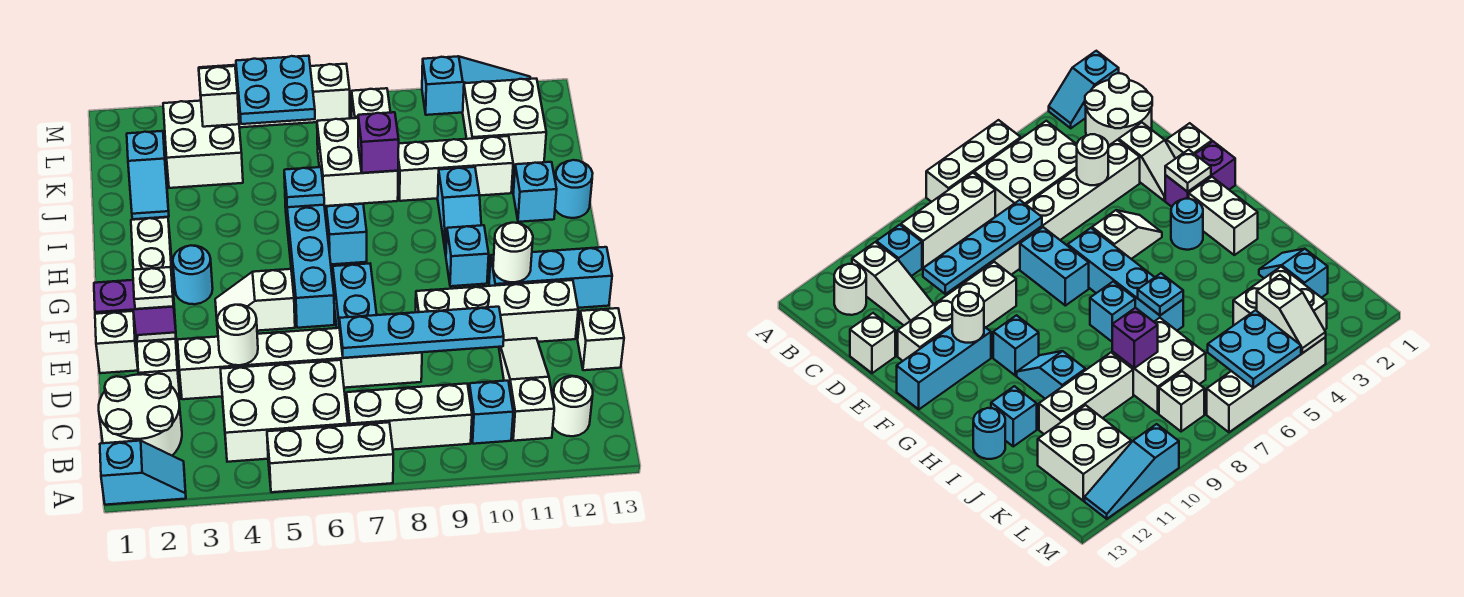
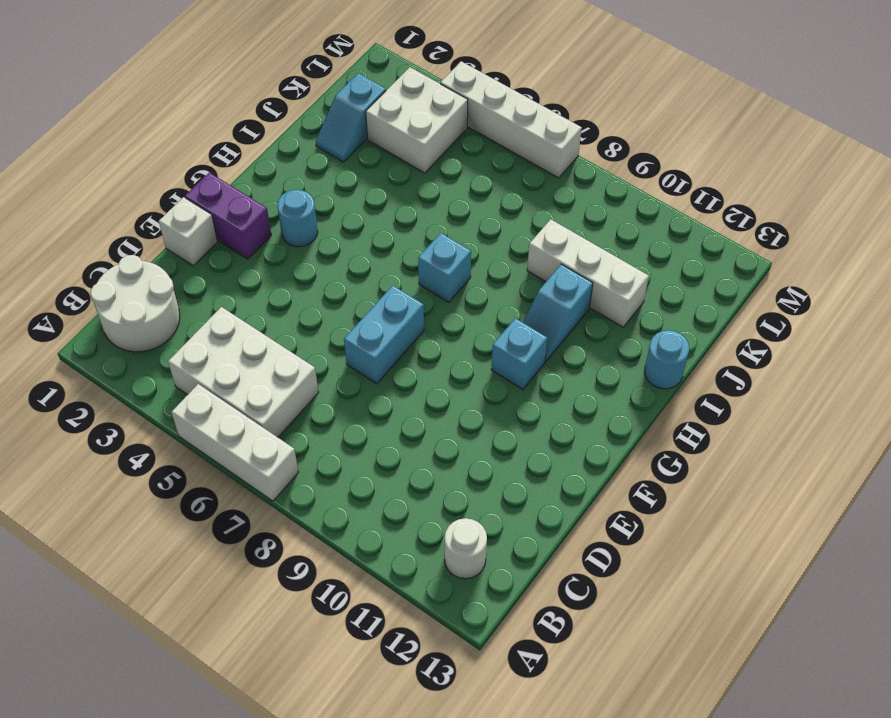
none -> cyan slope A1:A2 level 1 top 1
none -> white brick B7:B9 level 1
none -> cyan brick B10 level 1
none -> white slope B11:D11 level 1 top B

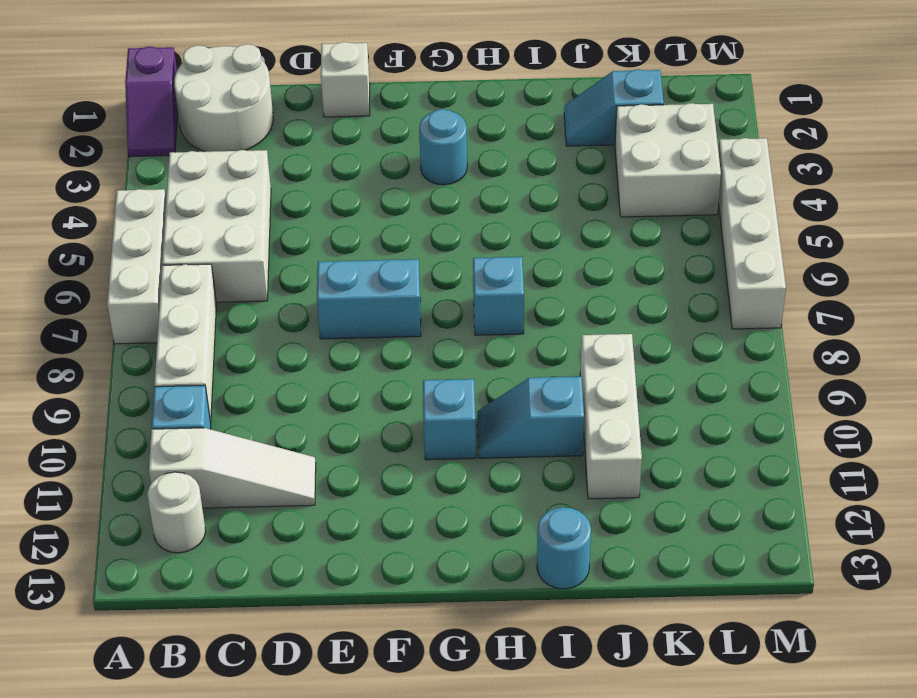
purple slope A1:A2 level 1 top 1 -> cyan slope A1:A2 level 1 top 1
none -> white slope D2:E2 level 1 top D
none -> white brick D3:D8 level 1
none -> white brick D13 level 1
none -> white brick E9:E12 level 1

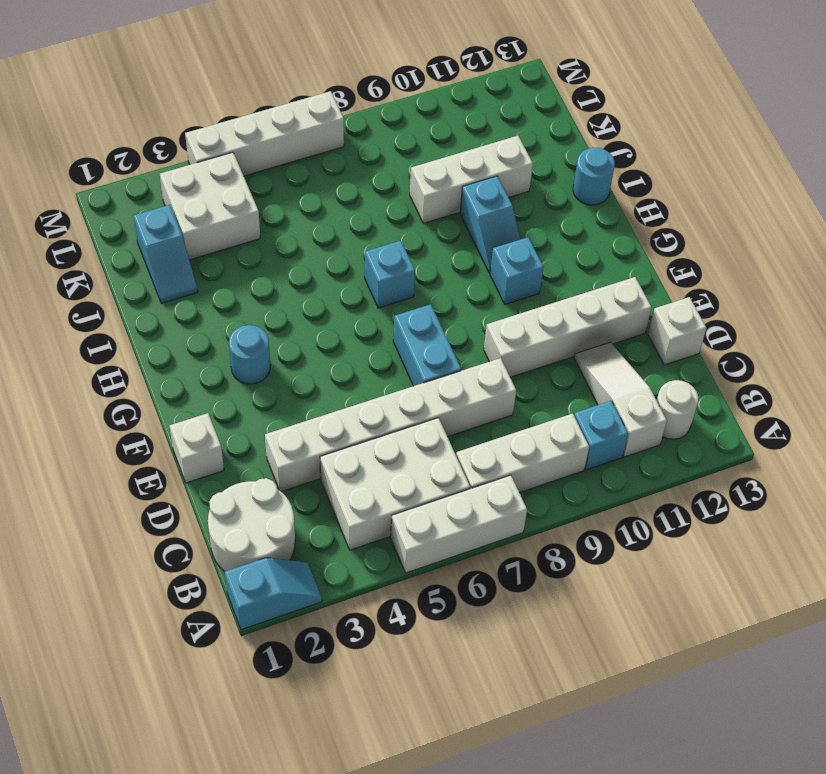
none -> white slope D2:E2 level 1 top D
none -> purple brick F1:F2 level 1
none -> white slope F4:F5 level 1 top 5
none -> cyan brick F6:I6 level 1

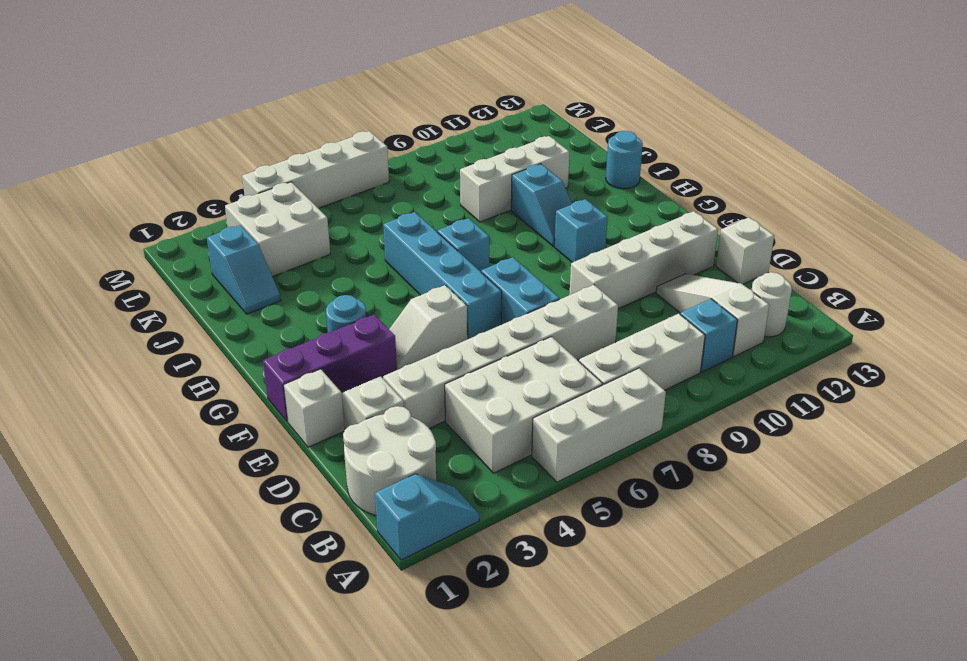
purple brick F1:F3 level 1 -> purple brick F1:F2 level 1
none -> cyan brick F11:F13 level 1
none -> white brick G2:H2 level 1
none -> cyan brick I12 level 1
none -> white brick J7:K8 level 1

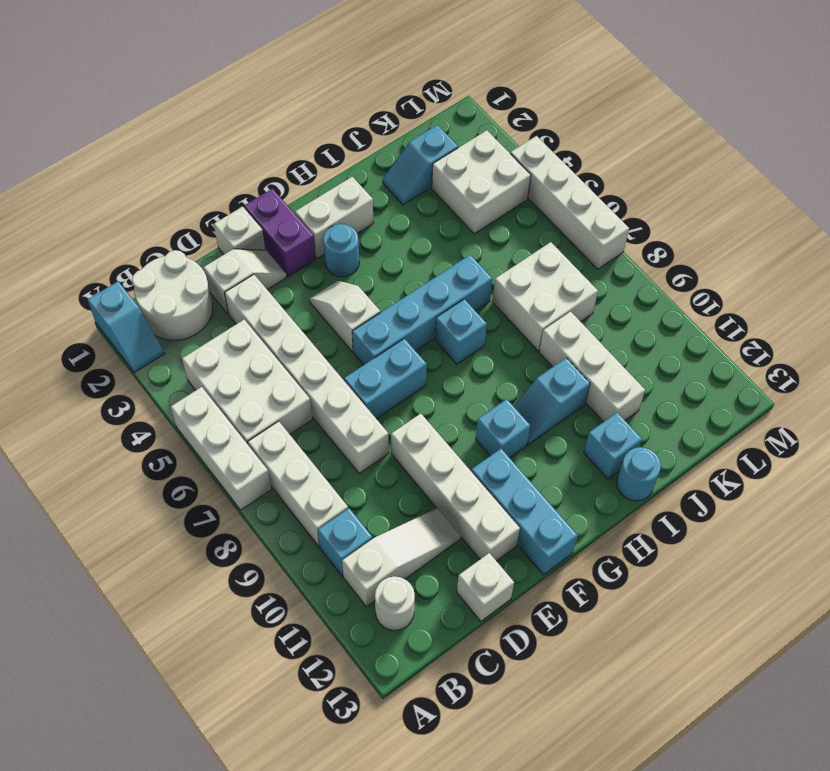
none -> white brick K11:L12 level 1
none -> white brick L8 level 1
none -> cyan slope M10:M12 level 1 top 10
none -> white round brick D4 level 2

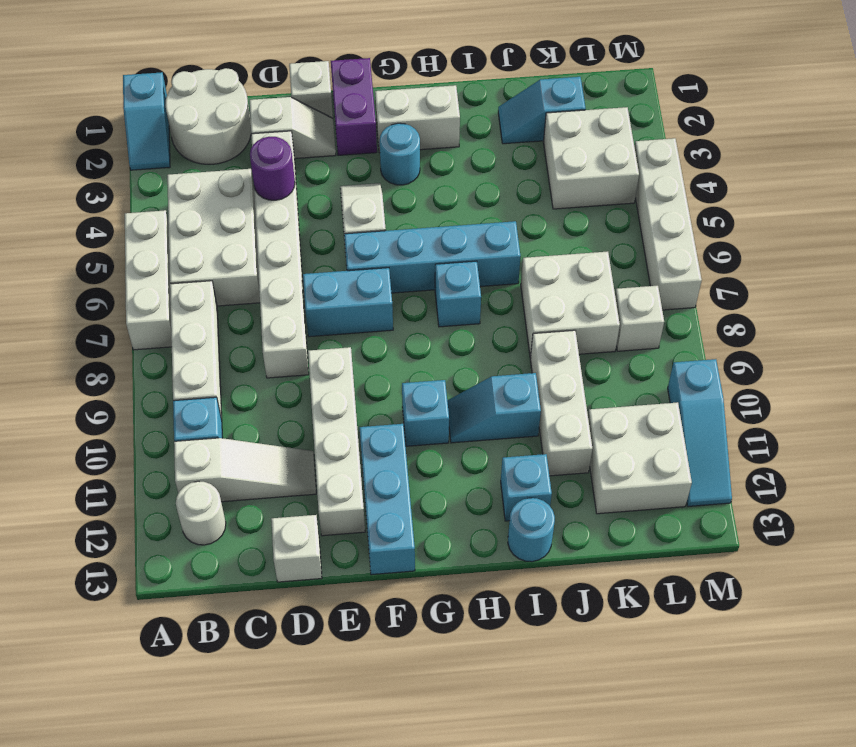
purple round brick D4 level 2 -> white round brick D4 level 2
none -> cyan plate D7:D10 level 2
none -> white plate F2 level 2
none -> white round brick F11 level 2
none -> cyan plate I6 level 2

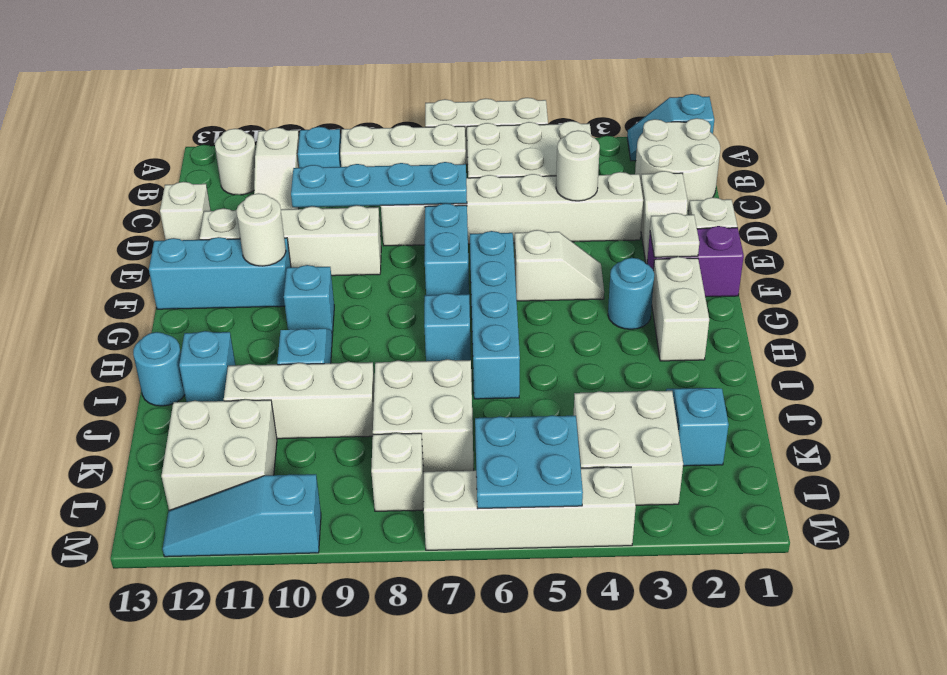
none -> cyan plate I6 level 2
none -> purple brick J8 level 2
none -> white slope L4:M4 level 2 top L

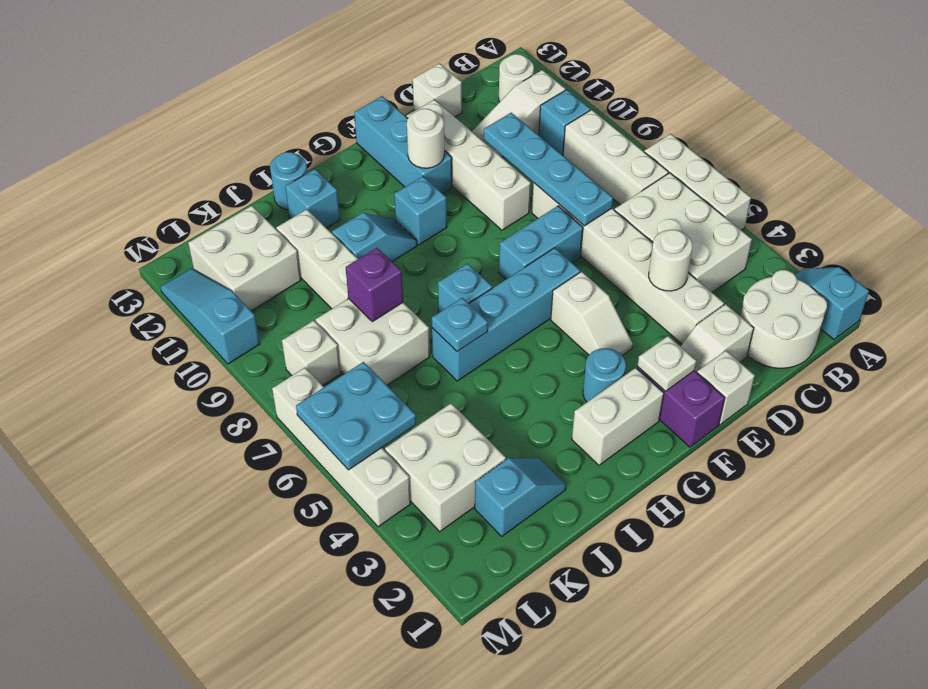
none -> white slope L4:M4 level 2 top L

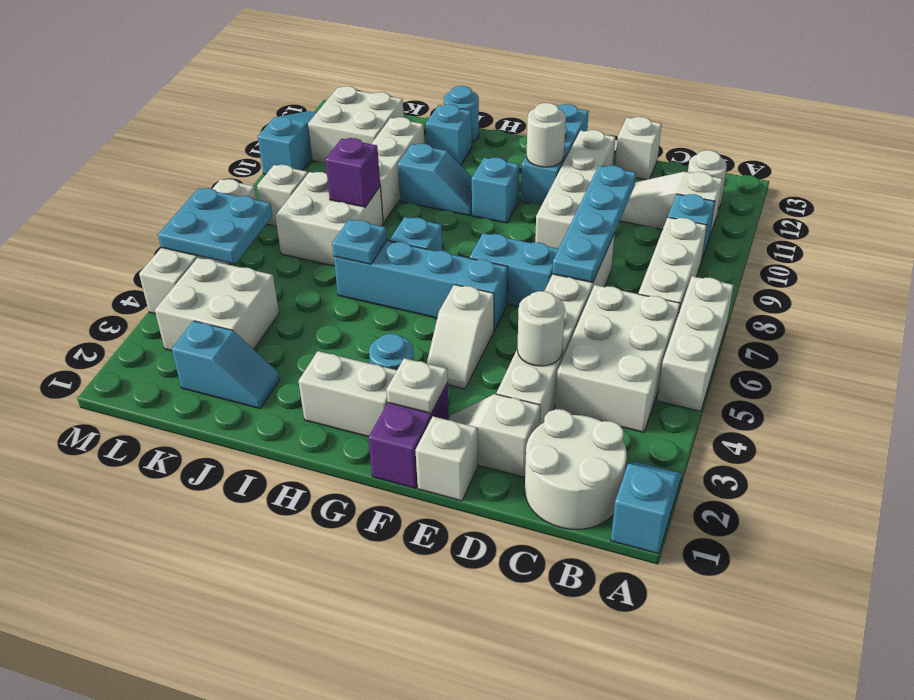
none -> white slope L4:M4 level 2 top L

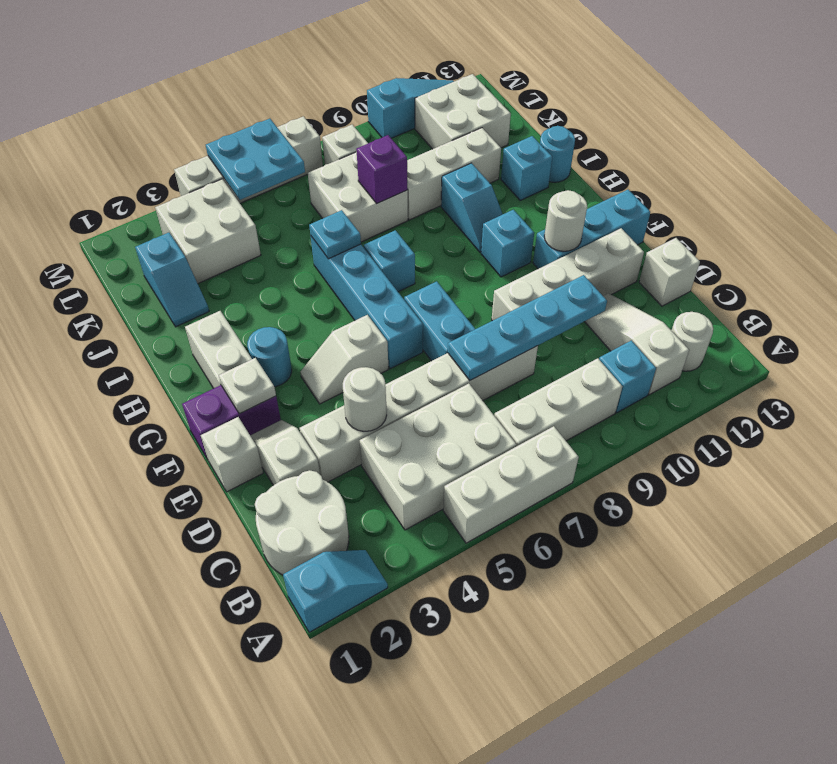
none -> white slope L4:M4 level 2 top L

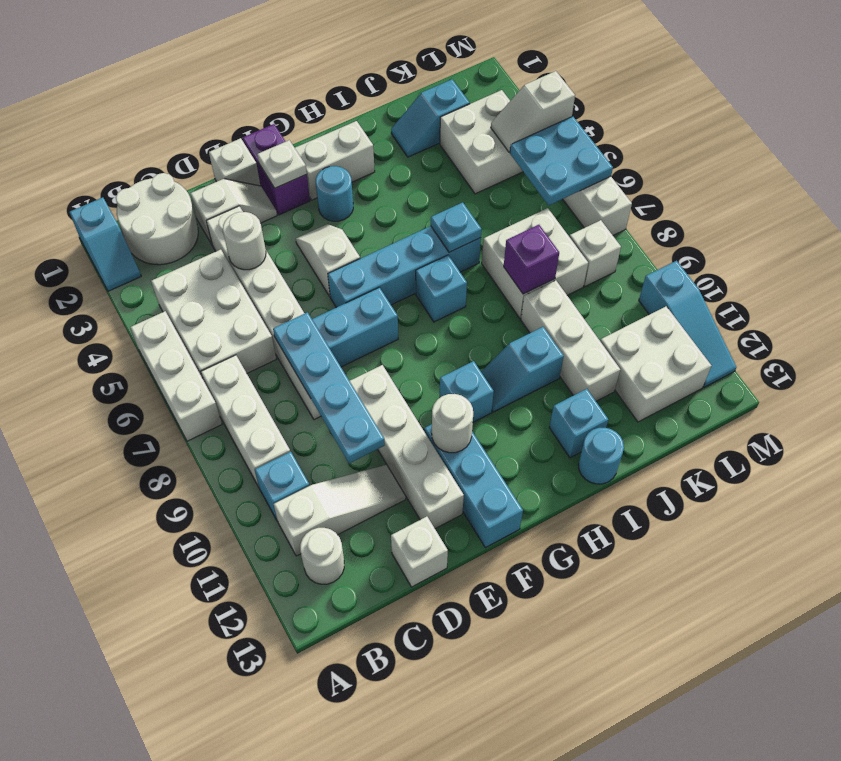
white slope L4:M4 level 2 top M -> white slope L4:M4 level 2 top L

